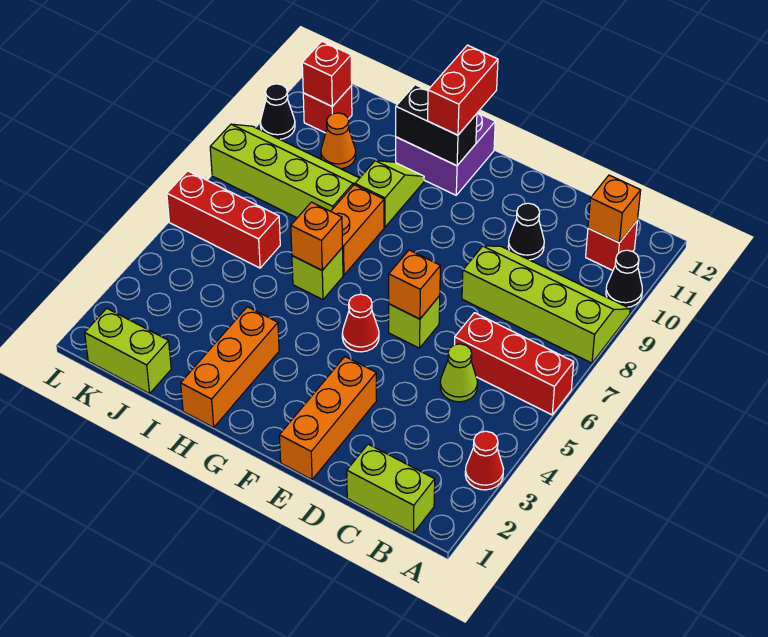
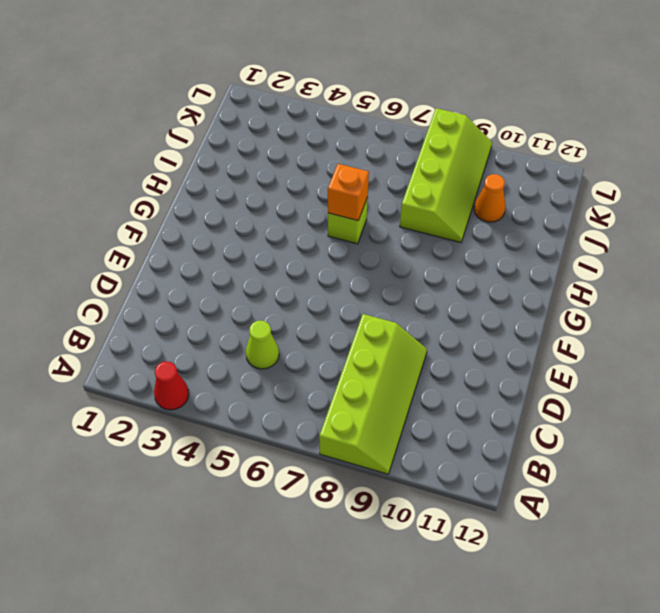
none -> red brick A6:C6 level 1
none -> black cone A10 level 1
none -> lime brick B1:C1 level 1

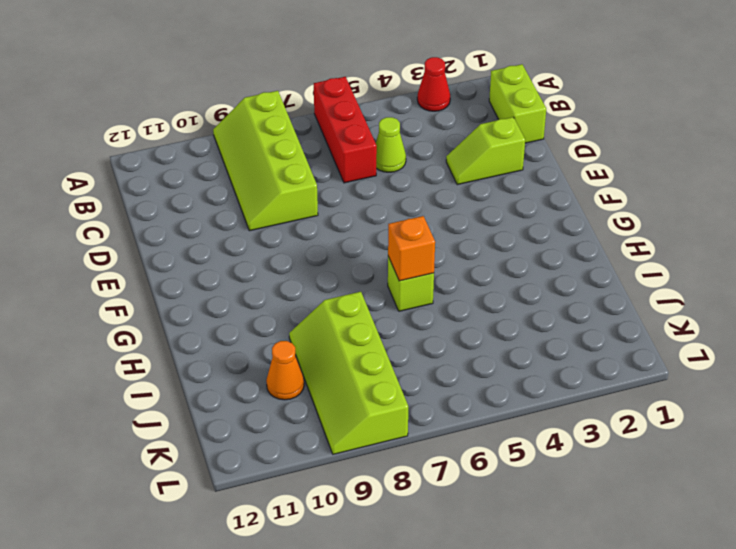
lime slope D2:D3 level 1 top 2 -> lime slope H9:H10 level 1 top 9
none -> black cone A10 level 1
none -> red brick B11 level 1
none -> black cone D10 level 1

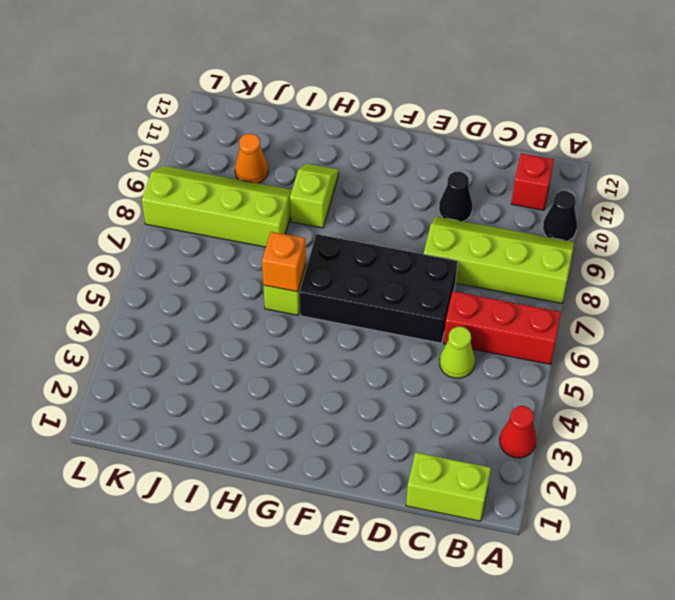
black brick D6:G7 level 1 -> lime brick E6 level 1
none -> orange brick E1:E3 level 1
none -> red cone F5 level 1
none -> purple brick G11:H12 level 1

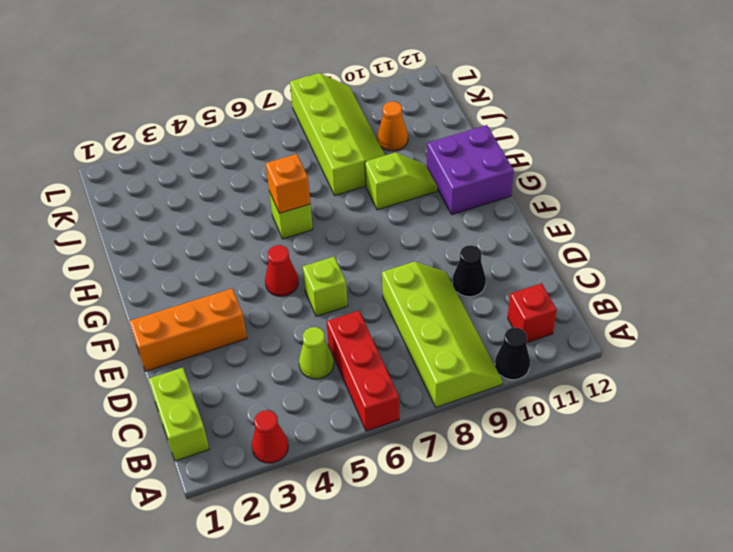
none -> orange brick H1:H3 level 1
none -> orange brick H7:H8 level 1
none -> lime brick J1:K1 level 1

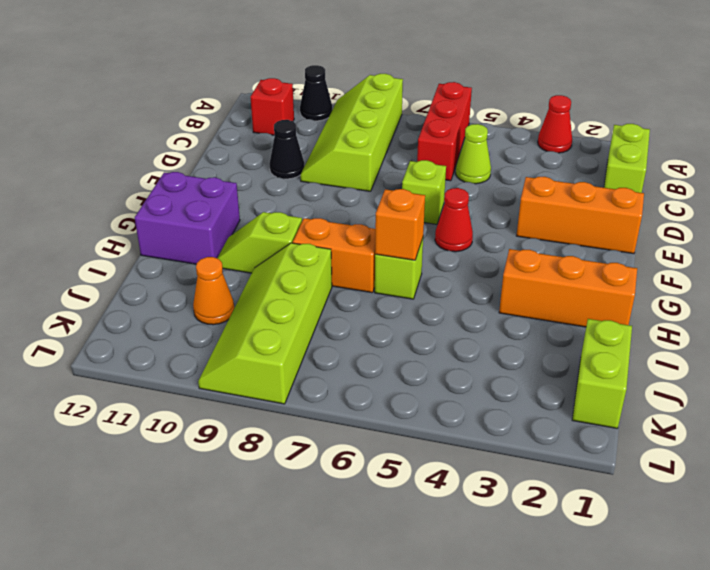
none -> red brick J6:L6 level 1
none -> red brick K11 level 1
none -> black cone L10 level 1

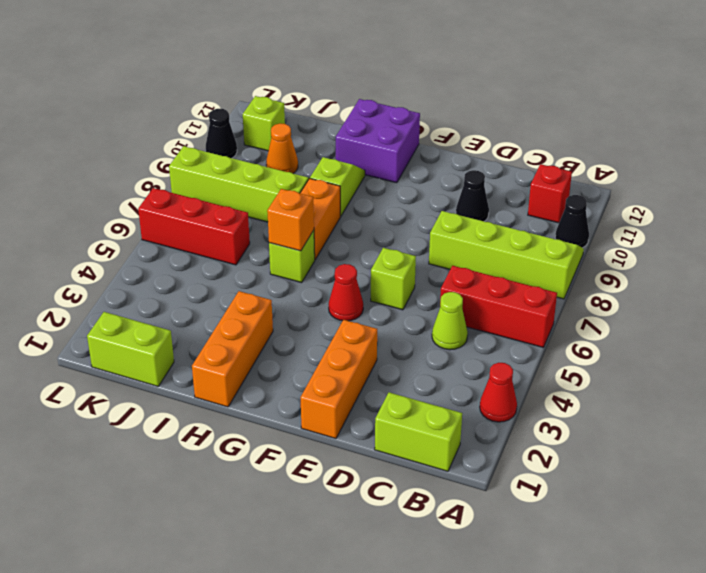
lime brick K11 level 1 -> red brick K11 level 1
none -> orange brick B11 level 2
none -> orange brick E6 level 2
none -> black brick G11:H11 level 2

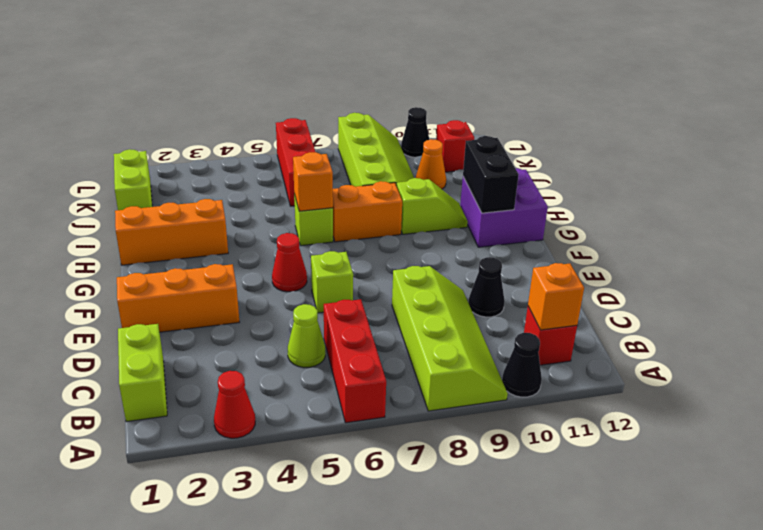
none -> orange brick E6 level 2
none -> red brick K11 level 2
none -> red brick G11:G12 level 3

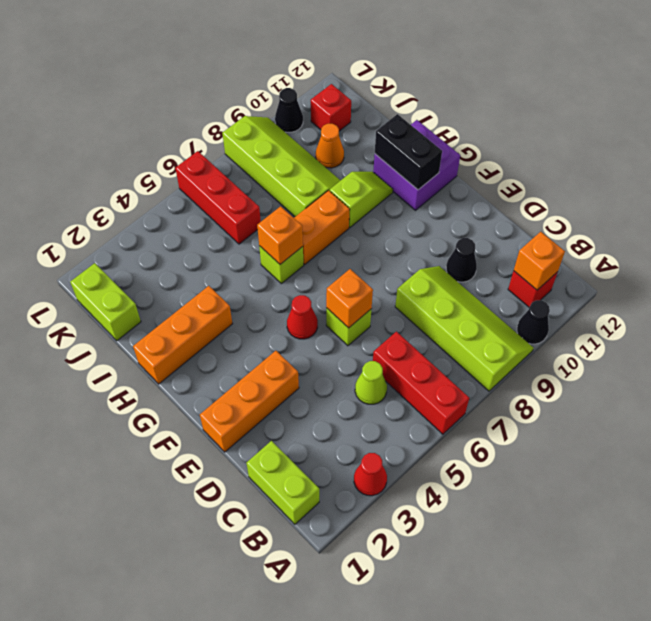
none -> red brick K11 level 2
none -> red brick G11:G12 level 3

